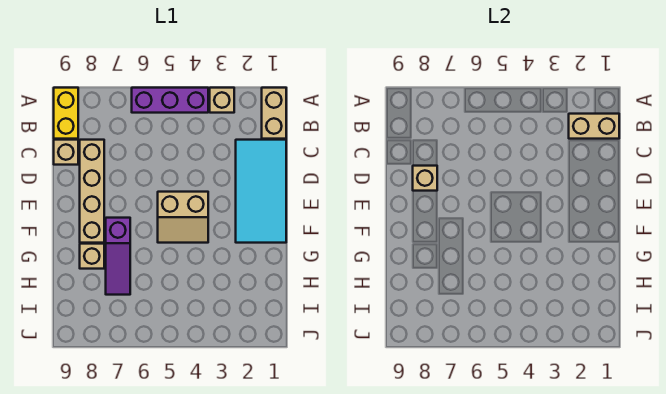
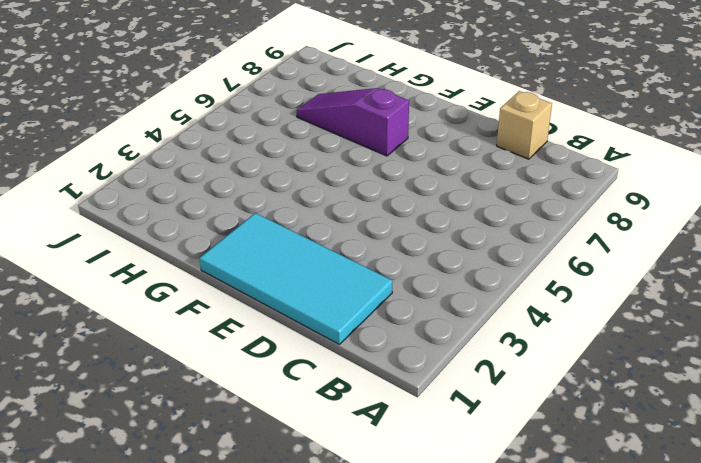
none -> tan brick A1:B1 level 1
none -> tan brick A3 level 1
none -> purple brick A4:A6 level 1

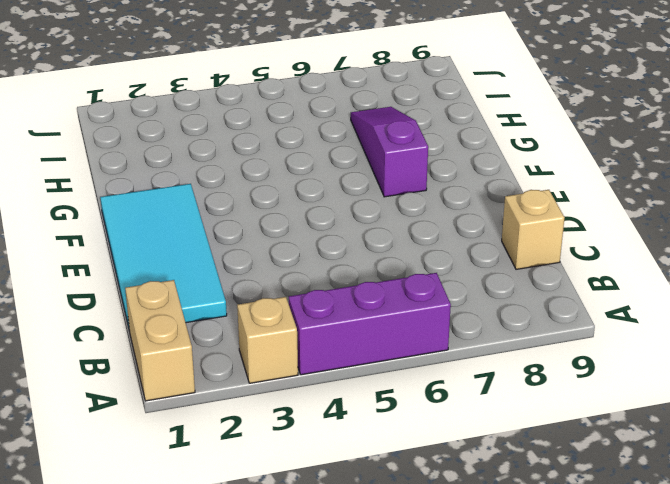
none -> yellow brick A9:B9 level 1
none -> tan brick C8:F8 level 1
none -> tan slope E4:F5 level 1 top E

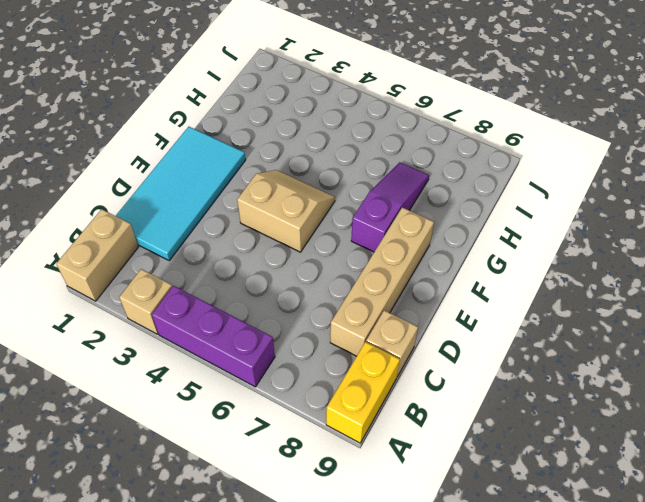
none -> tan brick G8 level 1
none -> tan brick B1:B2 level 2
none -> tan brick D8 level 2

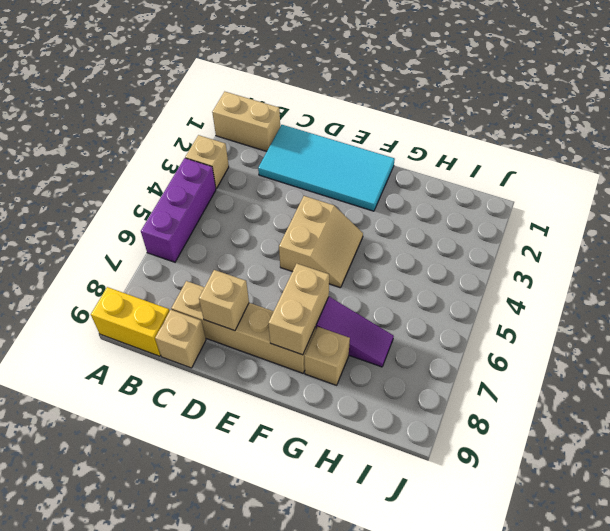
tan brick F7:F8 level 2 -> tan brick B1:B2 level 2

